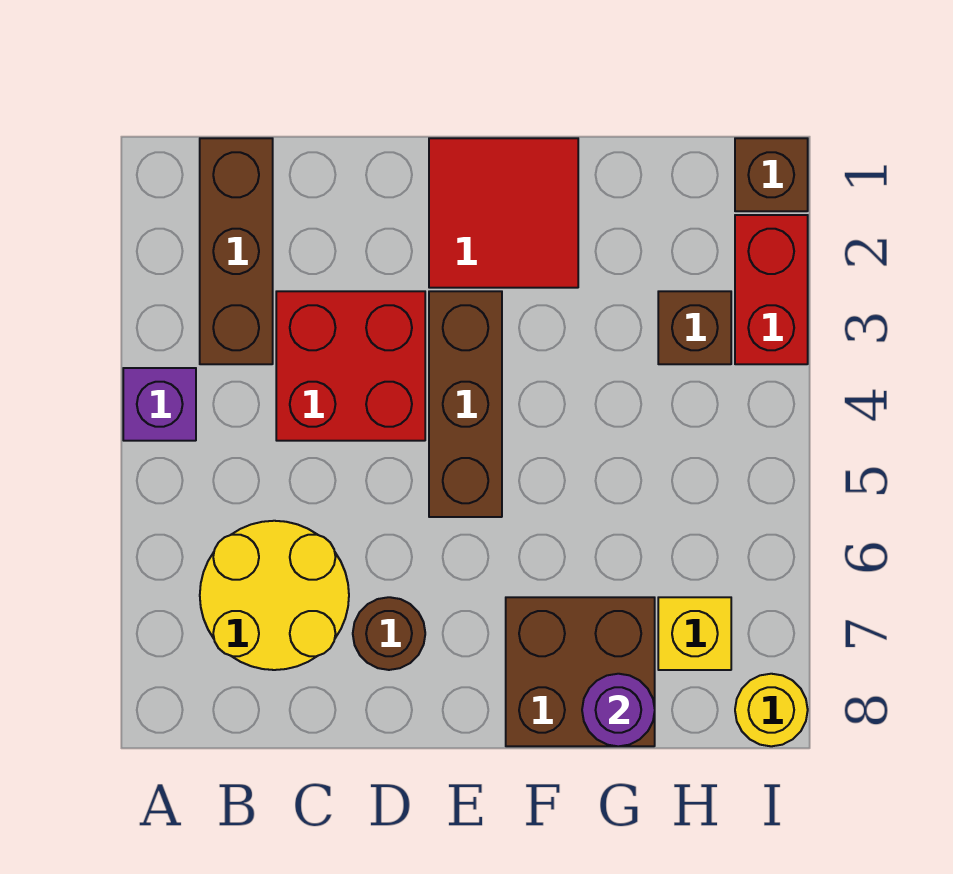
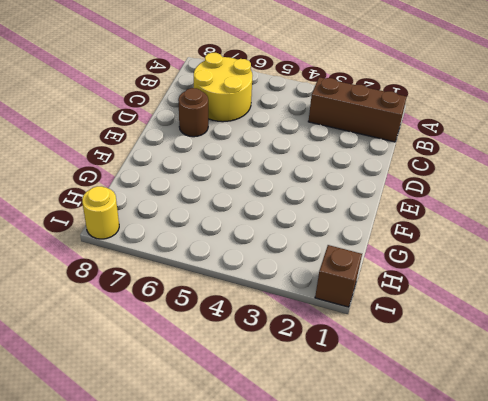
none -> purple brick A4 level 1
none -> red brick C3:D4 level 1
none -> red tile E1:F2 level 1

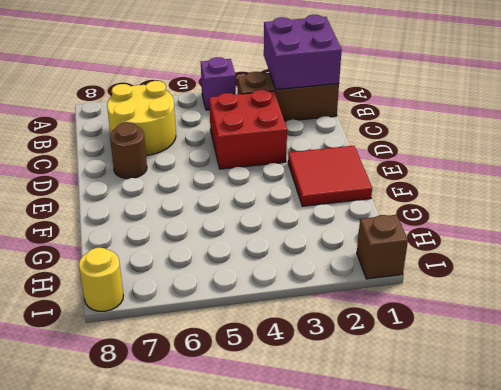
purple brick A1:B2 level 2 -> none
none -> brown brick E3:E5 level 1
none -> brown brick F7:G8 level 1
none -> brown brick H3 level 1

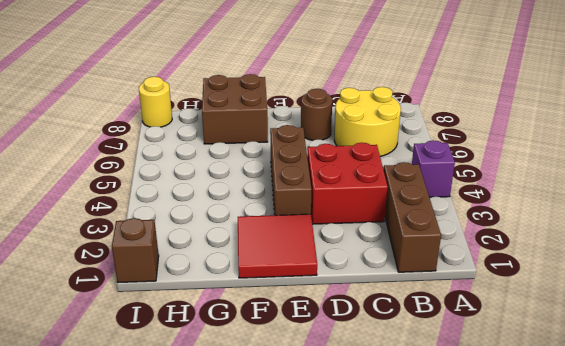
none -> brown brick H3 level 1
none -> yellow brick H7 level 1
none -> red brick I2:I3 level 1

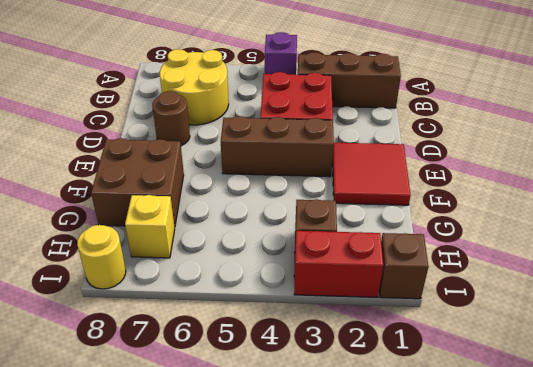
none -> purple round brick G8 level 2

